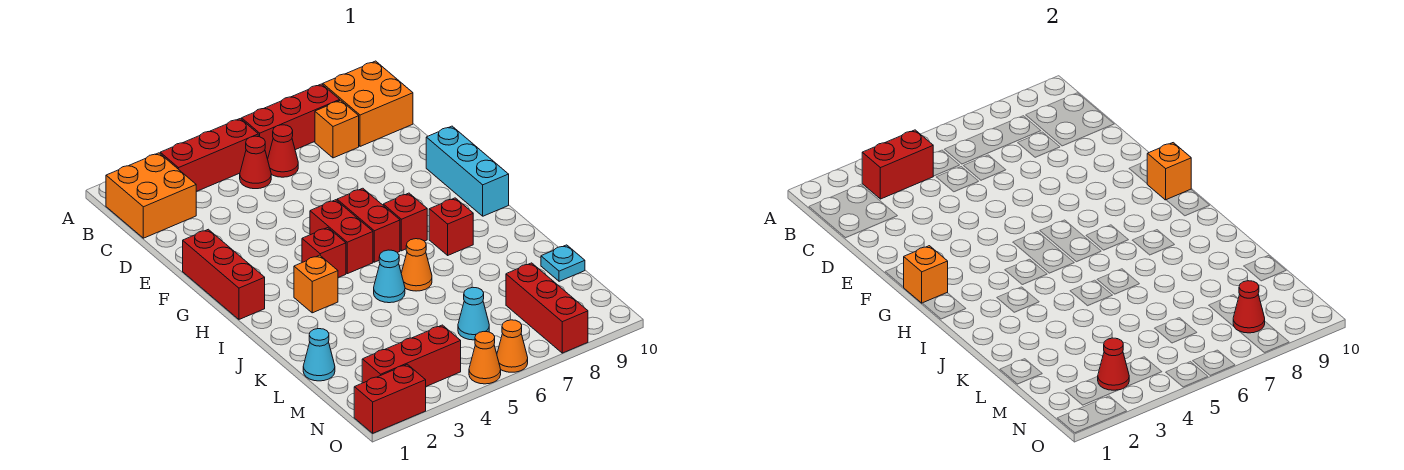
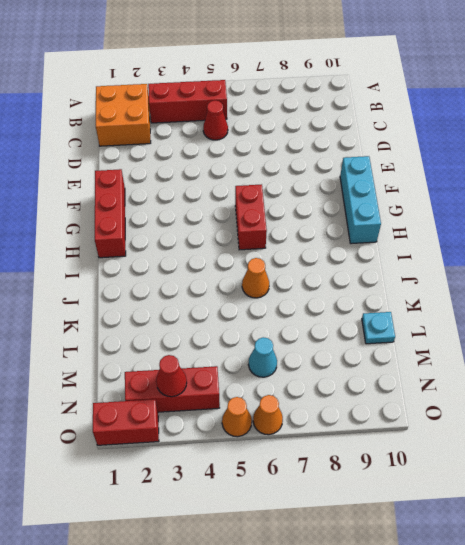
none -> red brick B6:B8 level 1
none -> orange brick B9:C10 level 1
none -> red cone C6 level 1
none -> orange brick C8 level 1

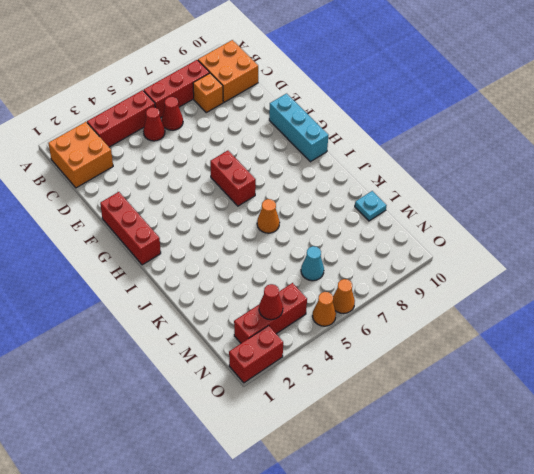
none -> red brick G5:H5 level 1
none -> red brick H4 level 1
none -> red brick H7 level 1
none -> orange brick I3 level 1

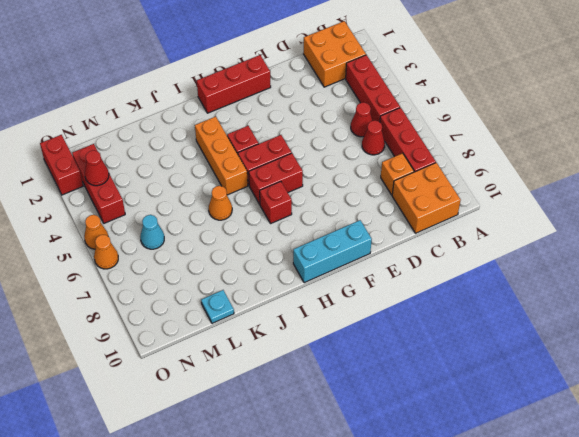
orange brick I3:I5 level 1 -> orange brick I3 level 1
none -> red brick I8 level 1
none -> cyan cone J5 level 1
none -> cyan cone L1 level 1
none -> red brick M8:O8 level 1

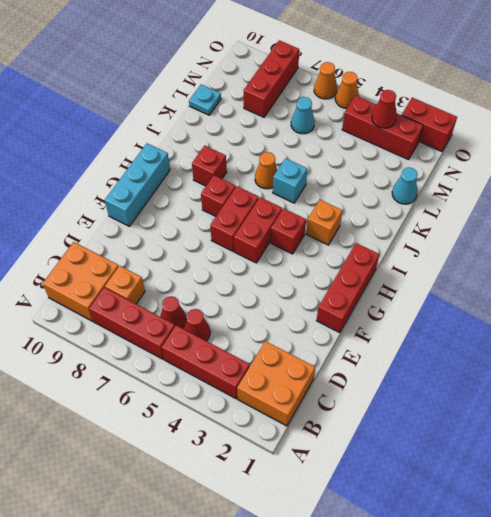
cyan brick J5 level 1 -> cyan cone J5 level 1
none -> red brick B3:B4 level 2
none -> orange brick G1 level 2
none -> orange brick G10 level 2
none -> red cone N8 level 2

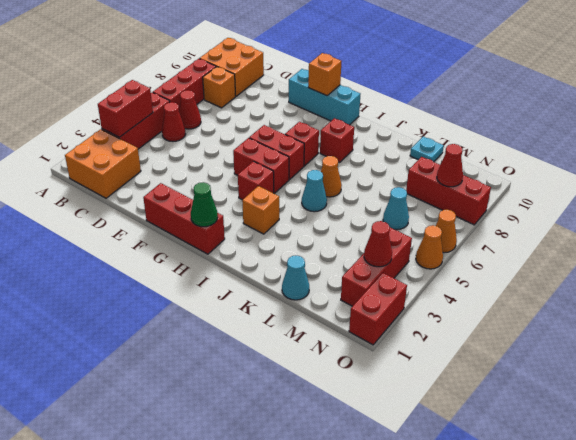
green cone H1 level 2 -> none
none -> orange brick G1 level 2

